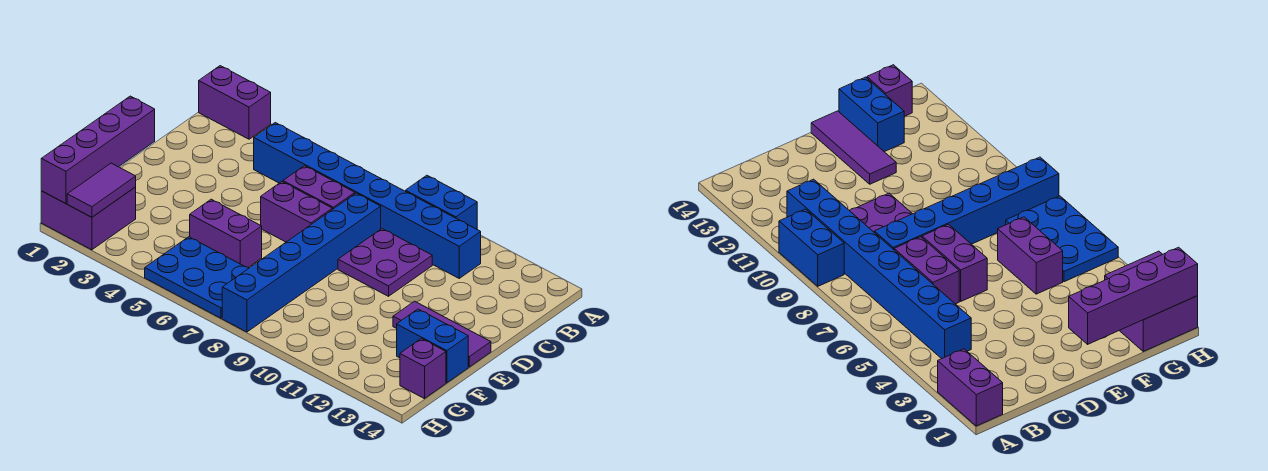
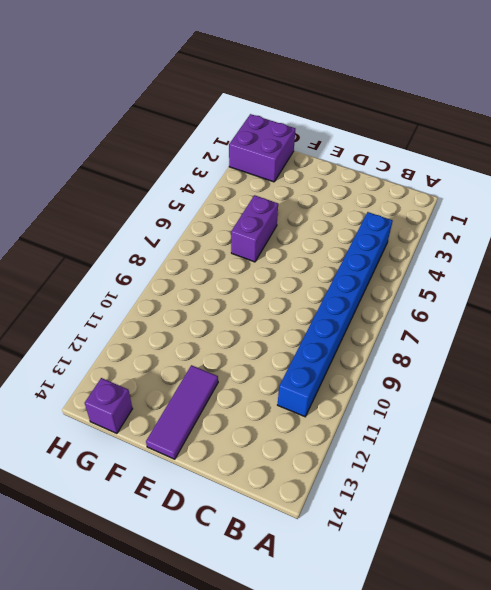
none -> purple brick A1:A2 level 1
none -> blue brick A9:A10 level 1
none -> purple brick C6:C7 level 1

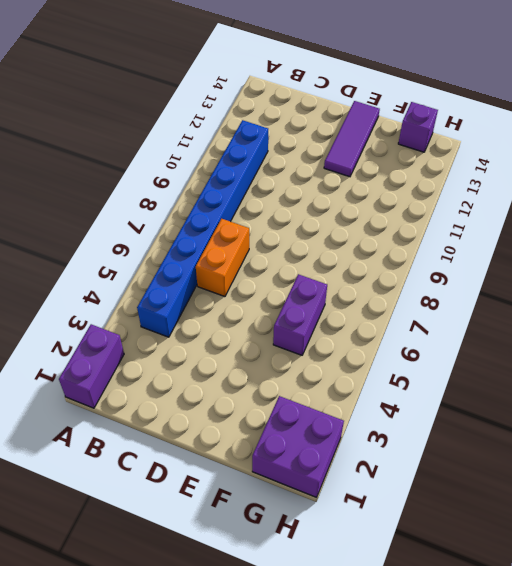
orange brick C6:C7 level 1 -> purple brick C6:C7 level 1
none -> blue brick A9:A10 level 1
none -> blue brick C8:H8 level 1
none -> purple plate C9:D10 level 1

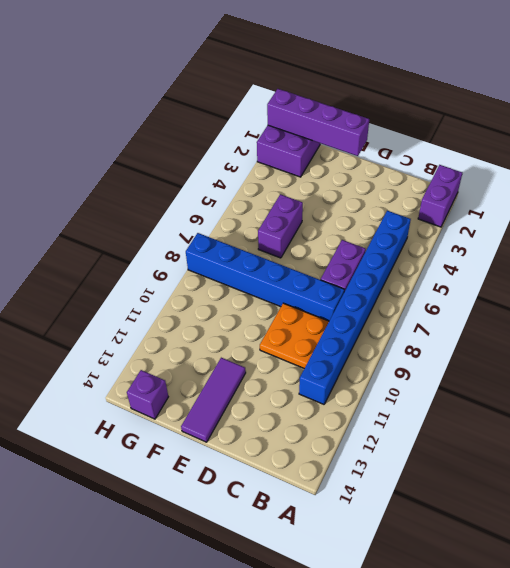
orange plate C9:D10 level 1 -> purple plate C9:D10 level 1
none -> blue brick A9:A10 level 1
none -> purple brick D6:D7 level 1
none -> blue brick F13:F14 level 1

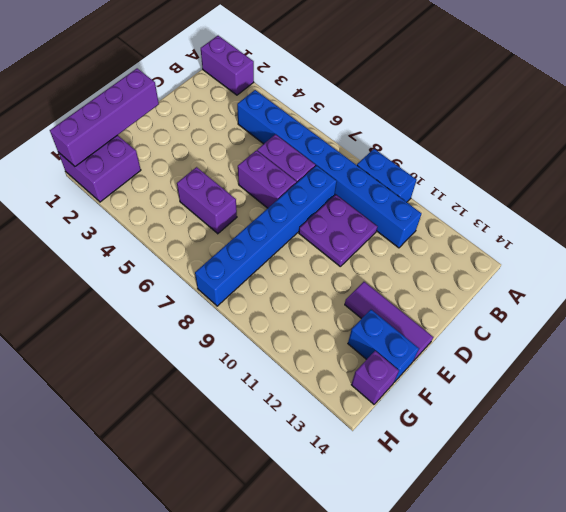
none -> blue plate G5:H7 level 1
none -> purple tile G2:H2 level 2

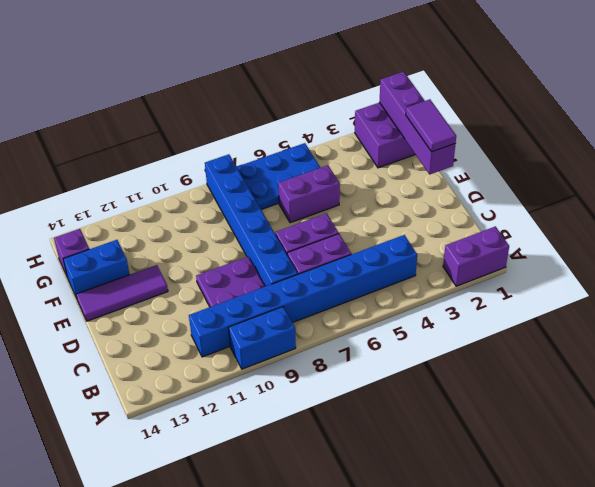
purple tile E1:F1 level 3 -> purple tile G2:H2 level 2

